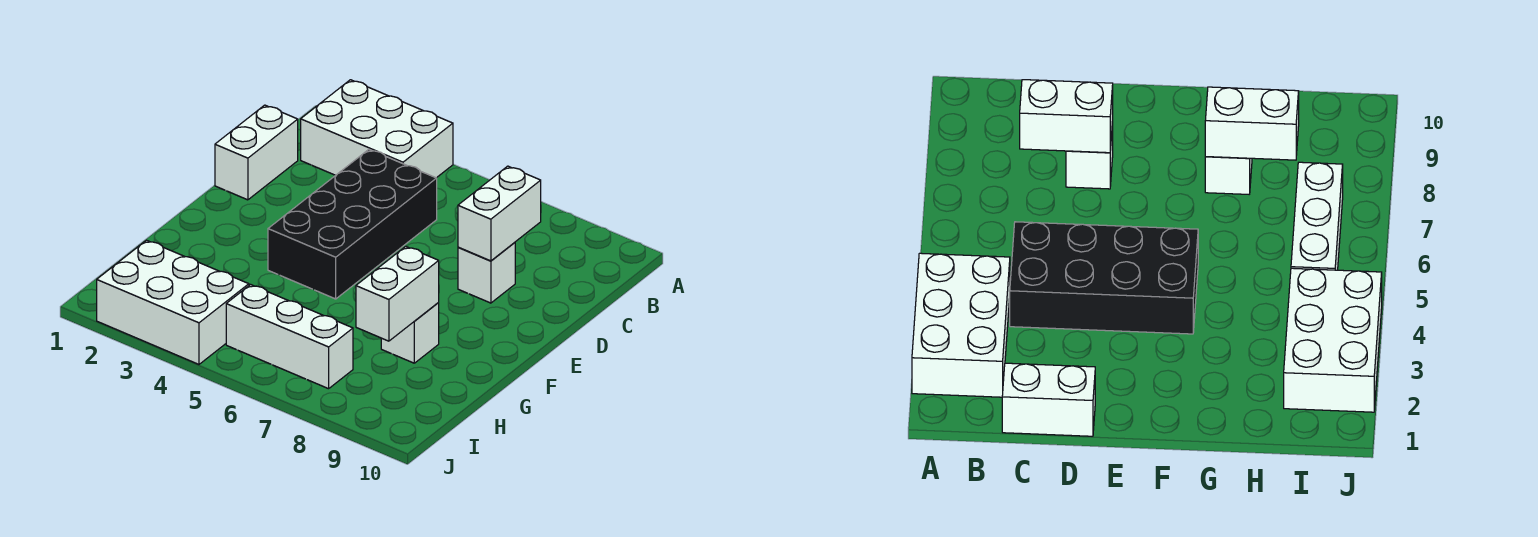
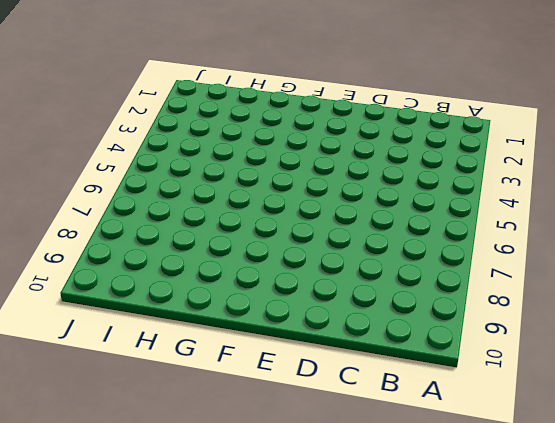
none -> white brick A2:B4 level 1
none -> white brick C1:D1 level 1

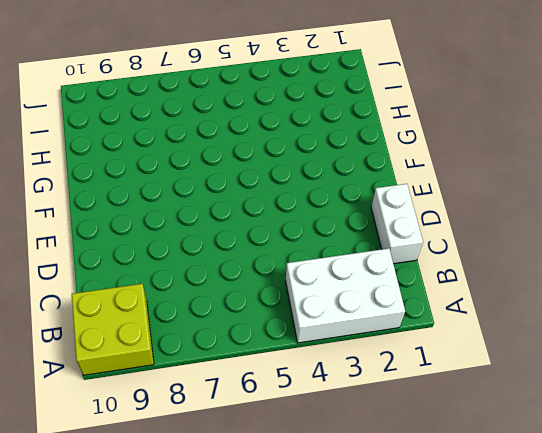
lime brick A9:B10 level 1 -> none
none -> black brick C4:F5 level 1
none -> white brick D8 level 1

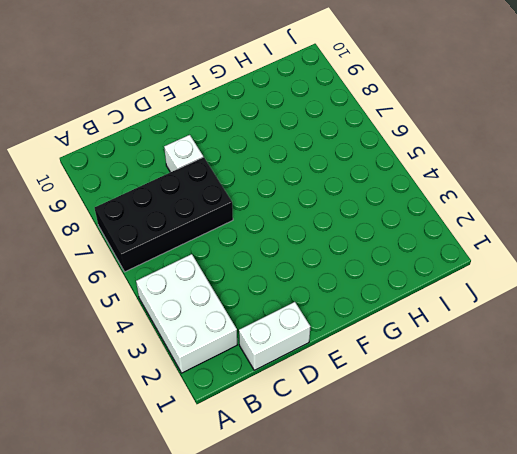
black brick A6:D7 level 1 -> black brick C4:F5 level 1
none -> white brick G8 level 1
none -> white brick I2:J4 level 1

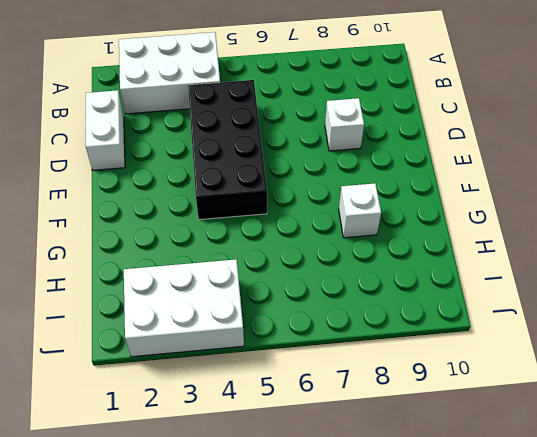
none -> white brick I5:I7 level 1
none -> white brick C8:D8 level 2

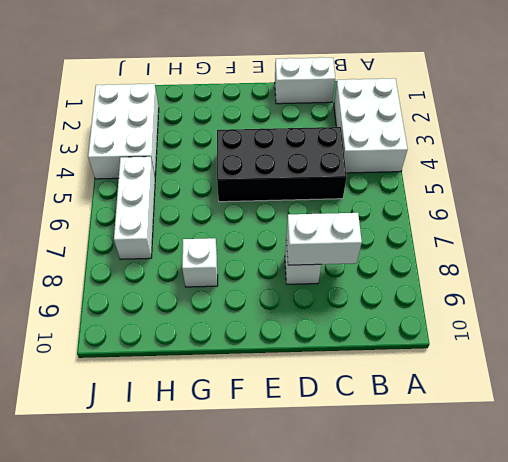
none -> white brick G8:H8 level 2

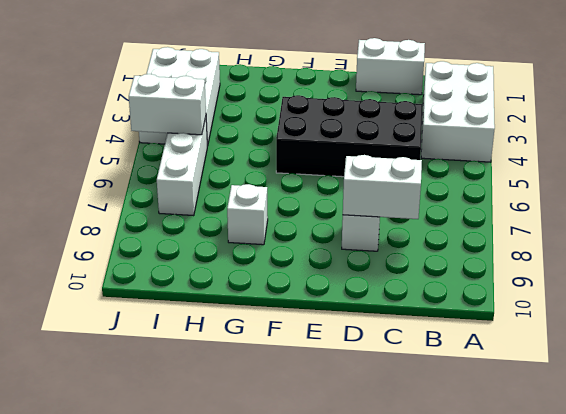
white brick I5:J5 level 2 -> white brick G8:H8 level 2

